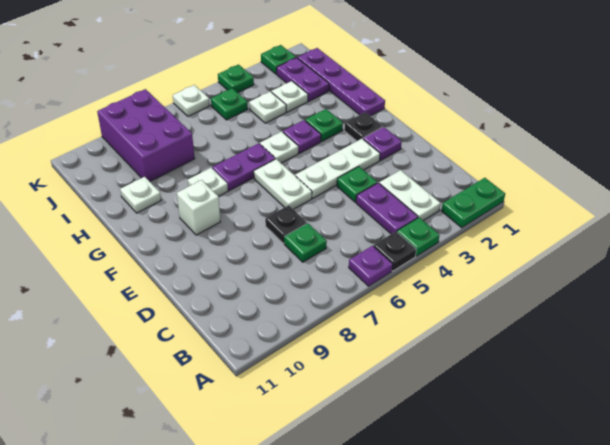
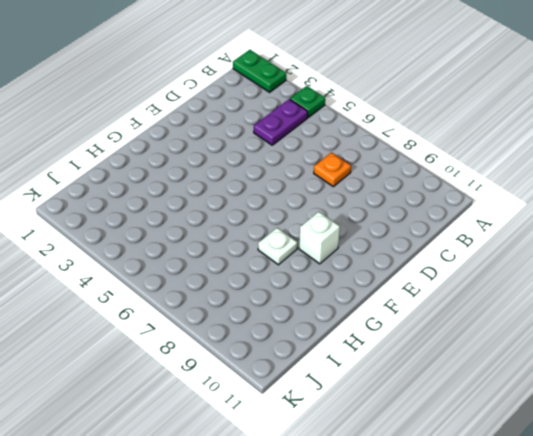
orange plate C7 level 1 -> green plate C7 level 1
none -> black plate A5 level 1
none -> purple plate A6 level 1
none -> white plate B3:C3 level 1

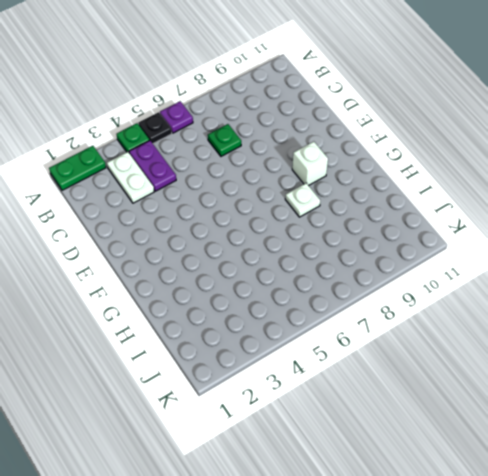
none -> green plate D4 level 1
none -> black plate D7 level 1
none -> purple plate E2 level 1

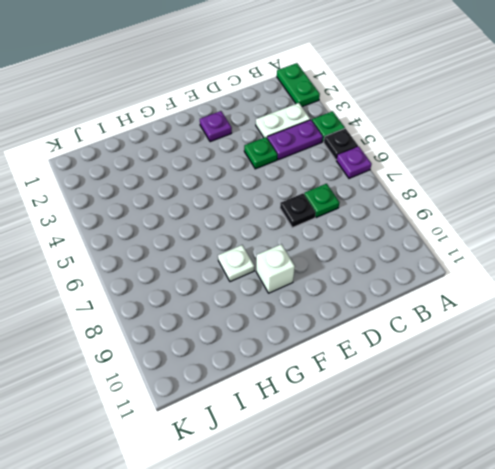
none -> white plate E3:E5 level 1
none -> white plate E6:F6 level 1
none -> black plate F2 level 1

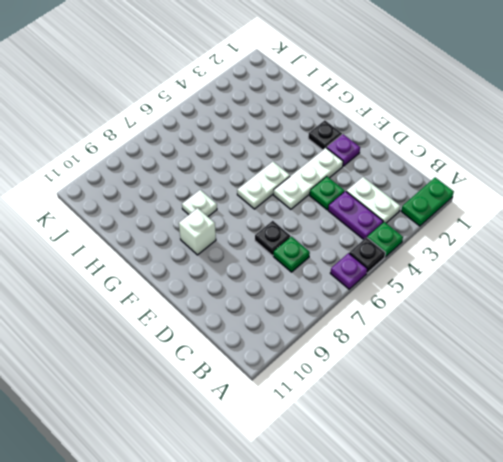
white plate F5:F6 level 1 -> white plate E6:F6 level 1
none -> purple plate G1:J1 level 1
none -> green plate G3 level 1
none -> purple plate G4 level 1

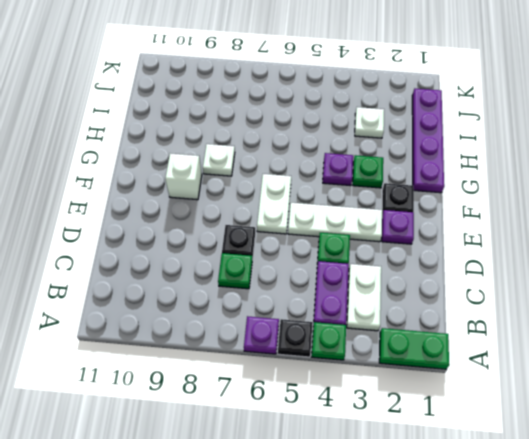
none -> white plate G5 level 1
none -> purple plate G6:G7 level 1
none -> white plate H10 level 1

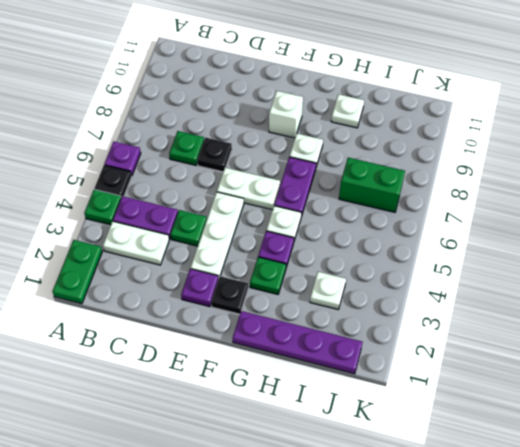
green brick I7:J7 level 1 -> none
none -> purple plate I2:J2 level 1
none -> white plate I4 level 1
none -> purple brick I8:K9 level 1

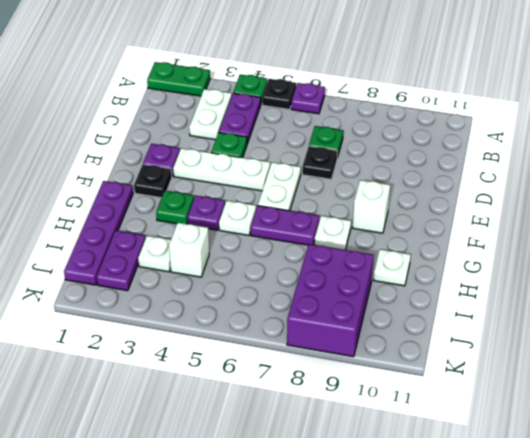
white brick I4 level 1 -> white plate I4 level 1
none -> green plate J5 level 1
none -> green plate K2 level 1
none -> green plate K4 level 1

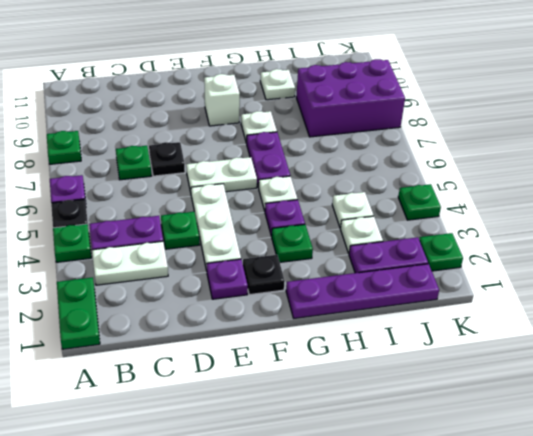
green plate A8 level 1 -> green plate J5 level 1
none -> white plate K6 level 1

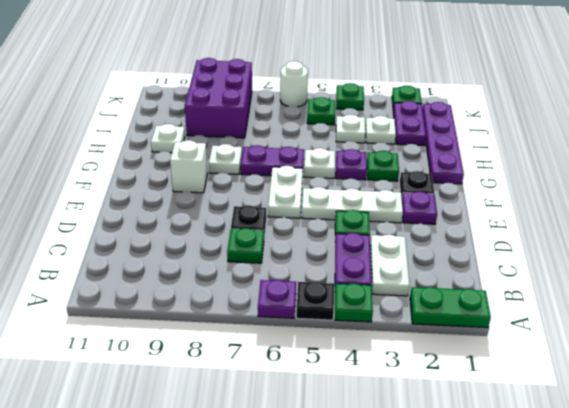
white round brick K6 level 1 -> white plate K6 level 1

